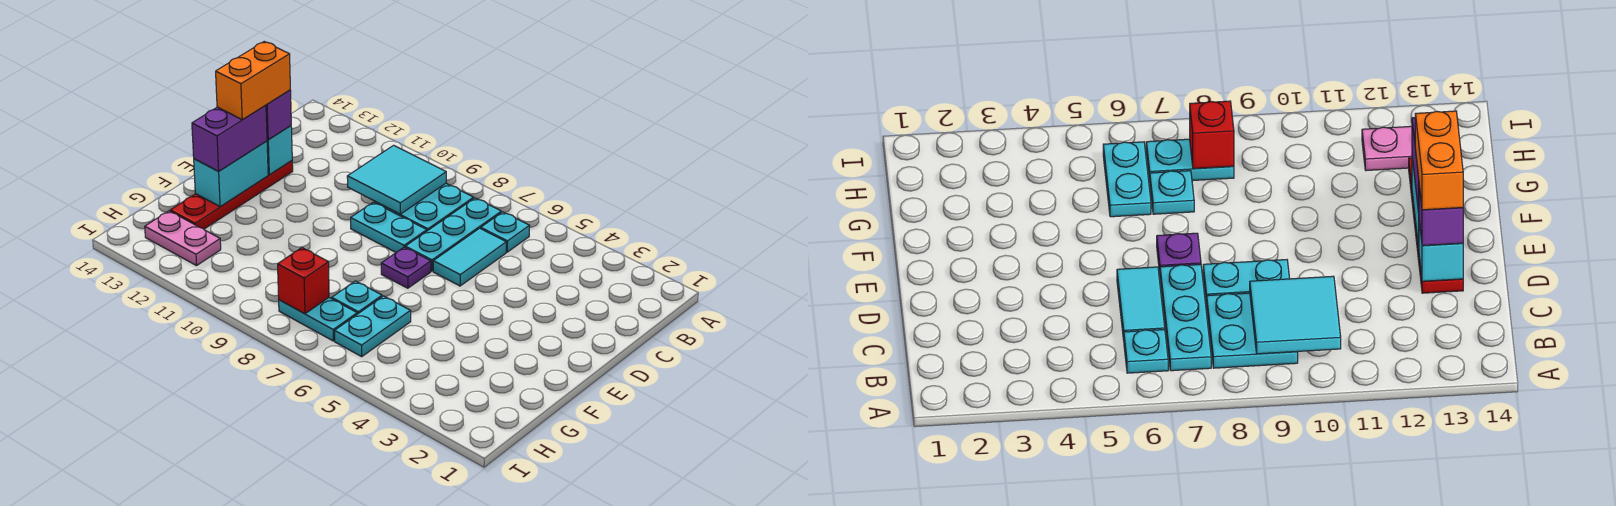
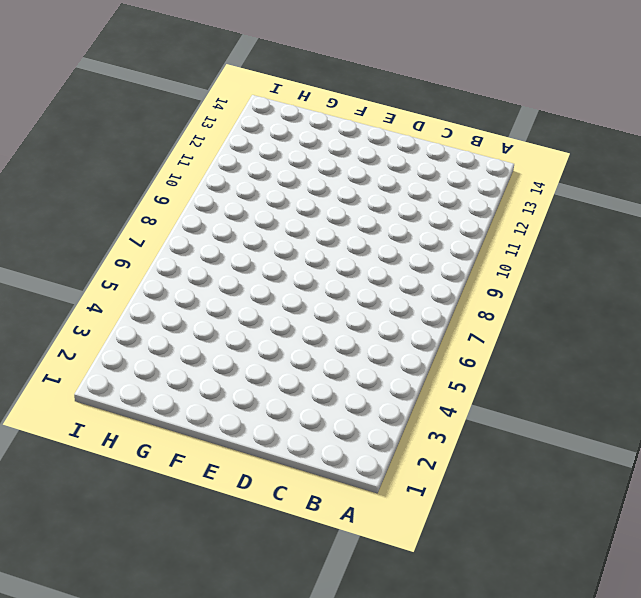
none -> cyan plate B6 level 1
none -> cyan plate B7:D7 level 1
none -> cyan plate B8:C9 level 1

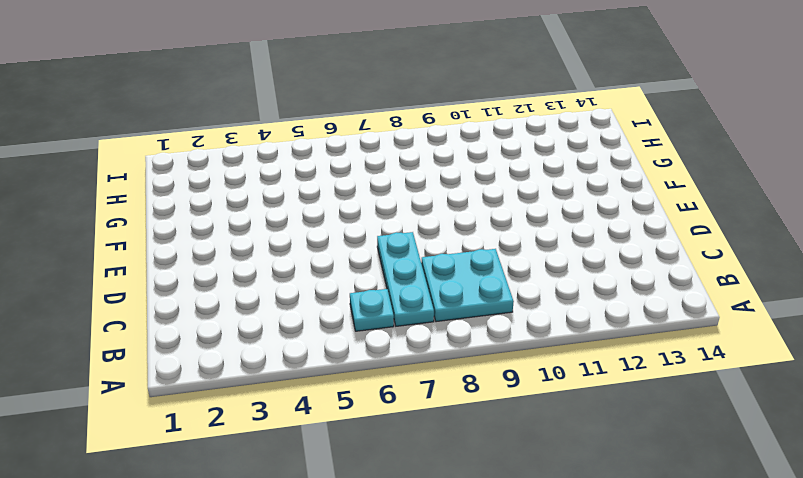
none -> cyan tile C6:D6 level 1
none -> cyan plate D8:D9 level 1
none -> red plate D13:G13 level 1

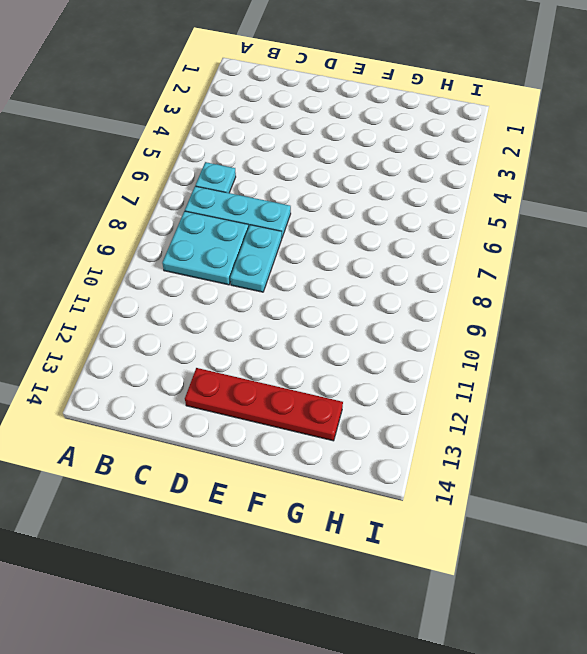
none -> cyan tile C6:D6 level 1
none -> purple plate E7 level 1
none -> cyan plate G6:H6 level 1

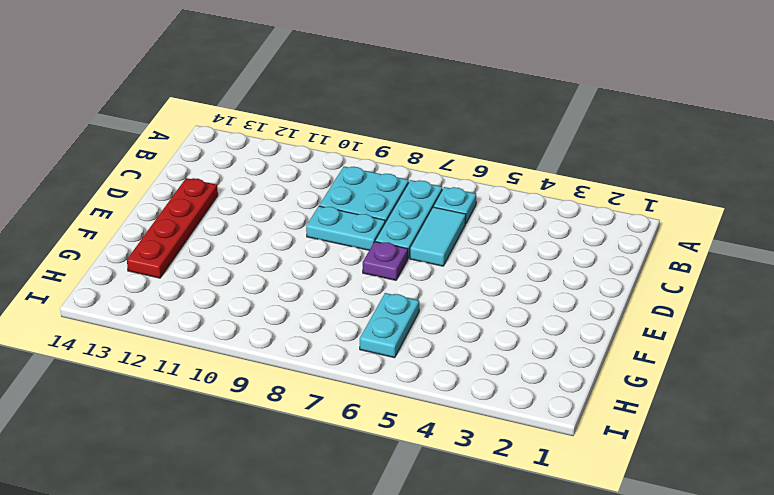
none -> cyan plate G7 level 1
none -> cyan plate H7:H8 level 1
none -> pink plate H12:H13 level 1

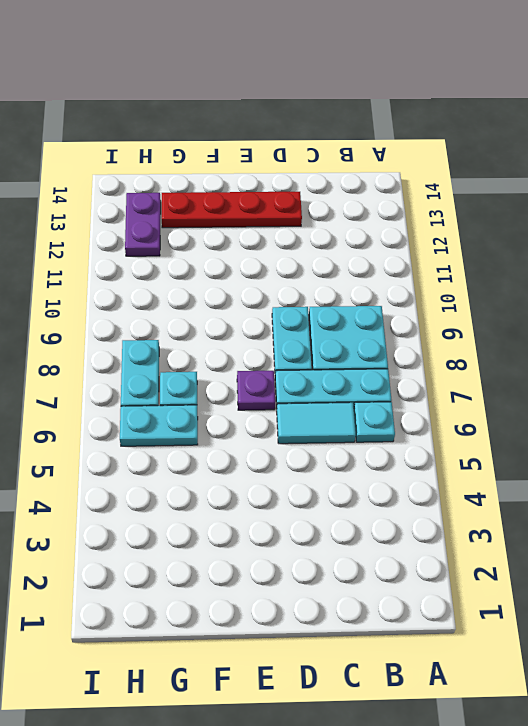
purple plate H12:H13 level 1 -> pink plate H12:H13 level 1
none -> cyan tile B9:C10 level 2
none -> cyan brick D13 level 2
none -> cyan brick E13:F13 level 2

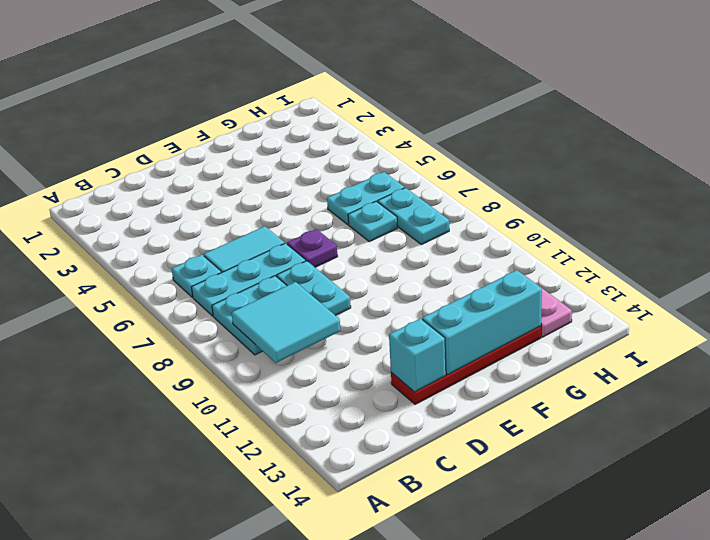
cyan brick E13:G13 level 2 -> cyan brick E13:F13 level 2
none -> red brick H8 level 2
none -> purple brick D13 level 3
none -> purple brick E13:F13 level 3

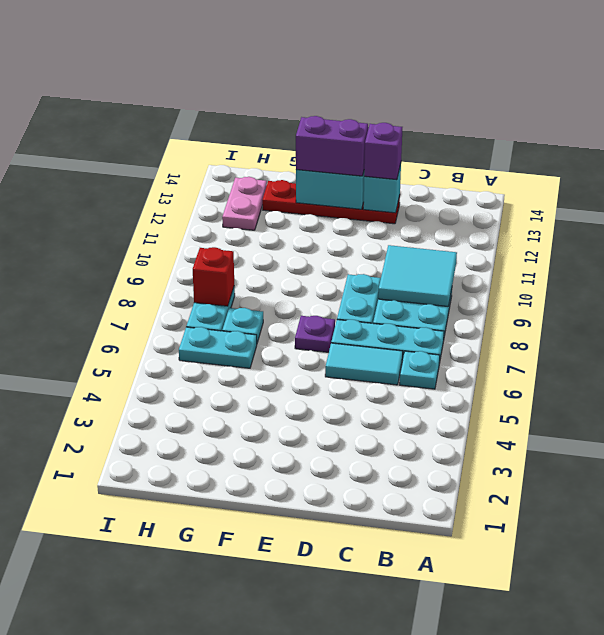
none -> orange brick D13:E13 level 4

